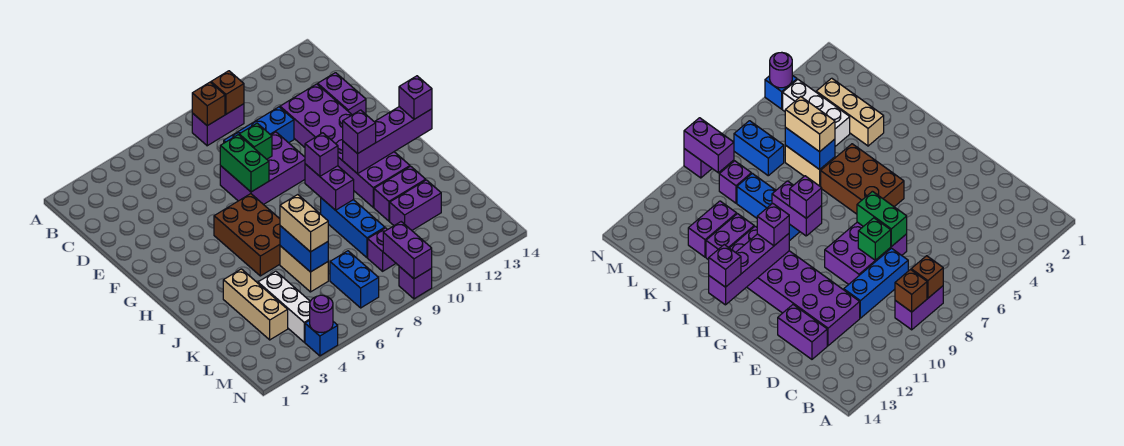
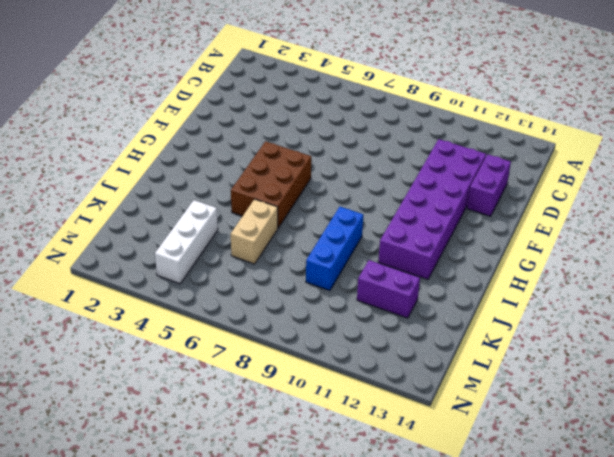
none -> purple brick B8:B9 level 1
none -> blue brick D8:D10 level 1
none -> purple brick E7:F9 level 1

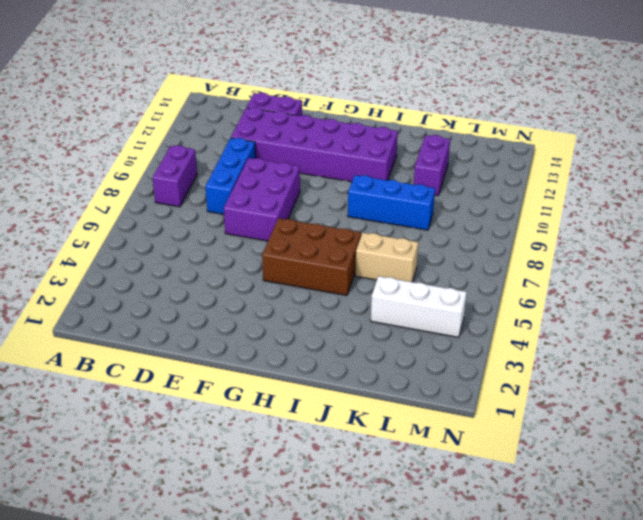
none -> tan brick J3:L3 level 1
none -> purple brick J11:J12 level 1
none -> blue brick L7:M7 level 1

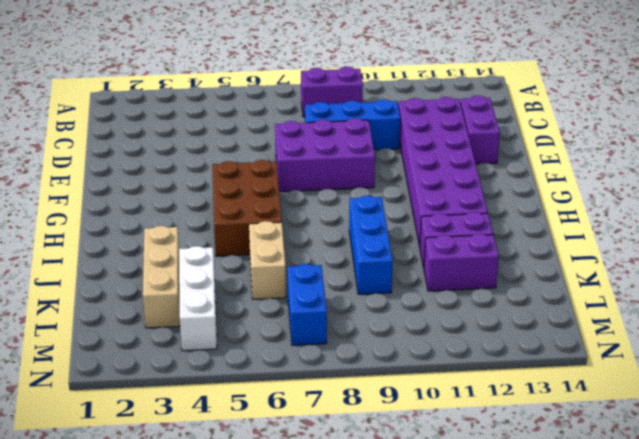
none -> purple brick L9 level 1
none -> blue brick N4 level 1
none -> purple brick N9 level 1

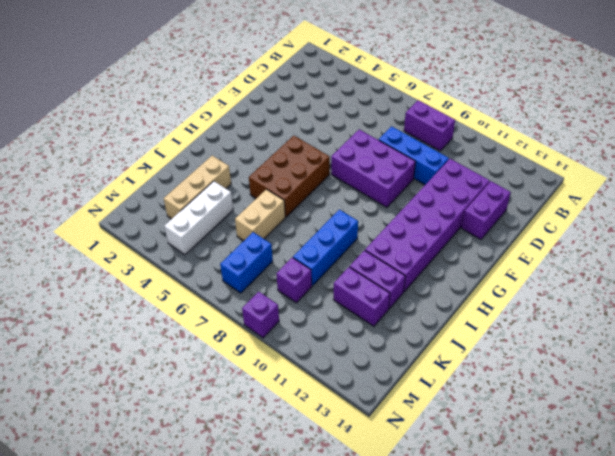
none -> blue brick N4 level 1
none -> brown brick B8 level 2
none -> brown brick B9 level 2

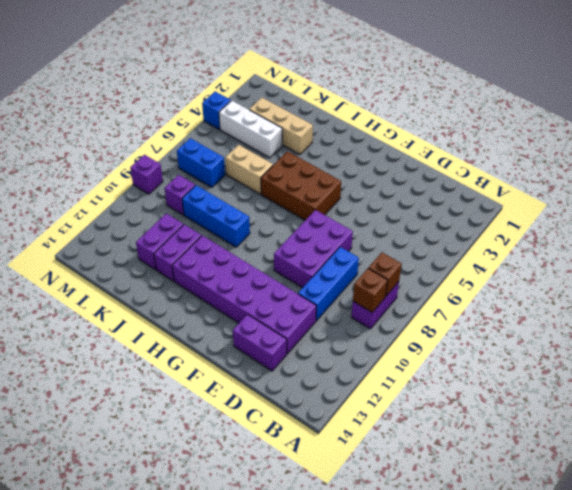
none -> green brick E7:F7 level 2
none -> green brick E8 level 2
none -> purple brick H9:I9 level 2

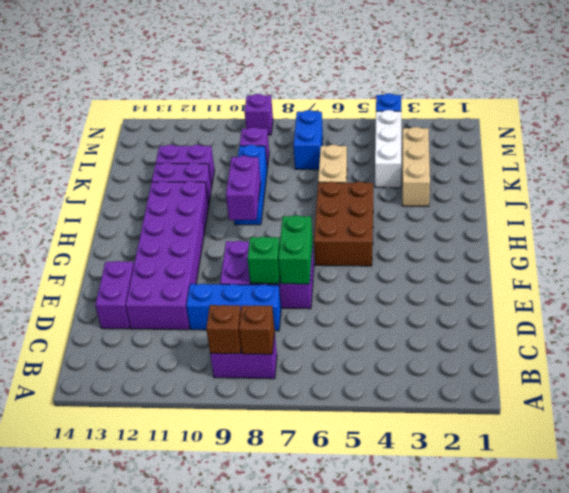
none -> purple brick H11:H14 level 2
none -> blue brick J6:K6 level 2
none -> purple brick M9:N9 level 2

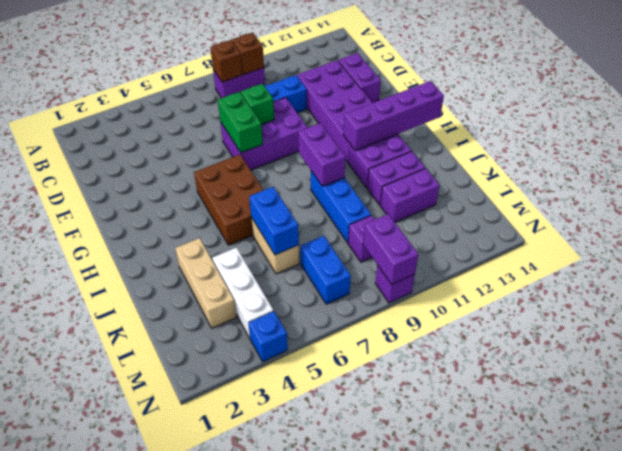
none -> purple round brick N4 level 2
none -> purple brick H9 level 3
none -> purple brick H11 level 3

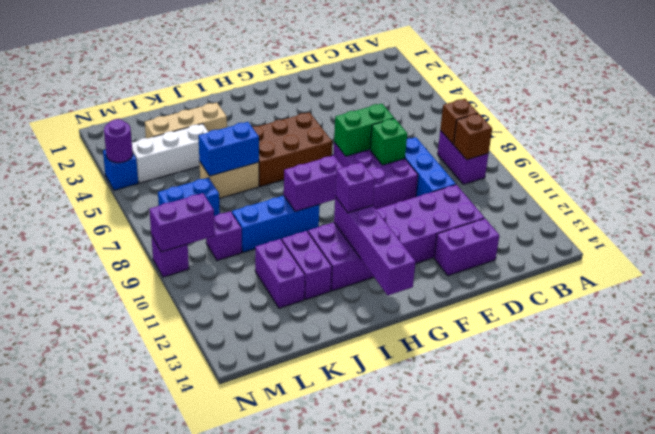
none -> purple brick H9 level 3
none -> purple brick H14 level 3
none -> tan brick J6:K6 level 3

